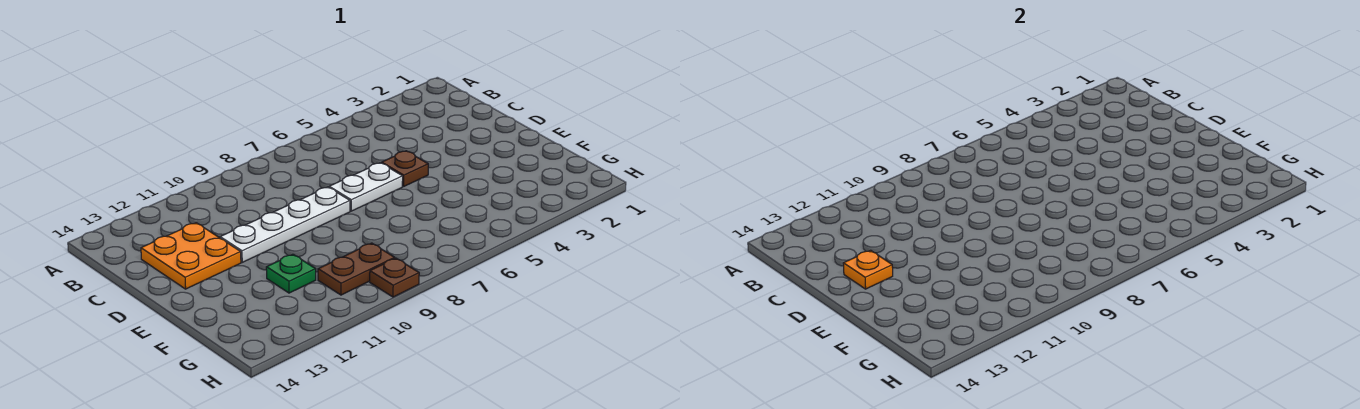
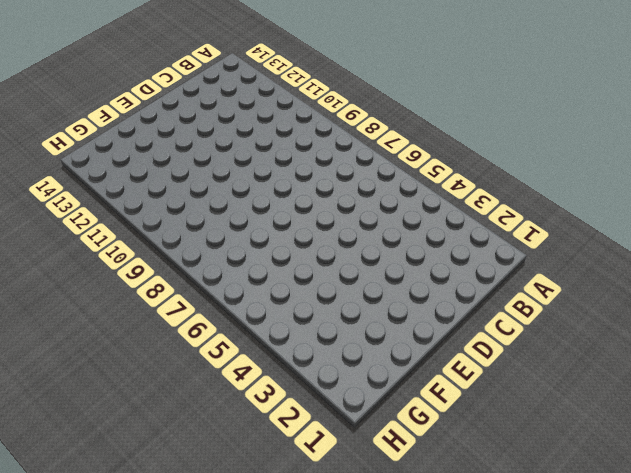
none -> orange plate C12:D13 level 1
none -> brown plate D5 level 1

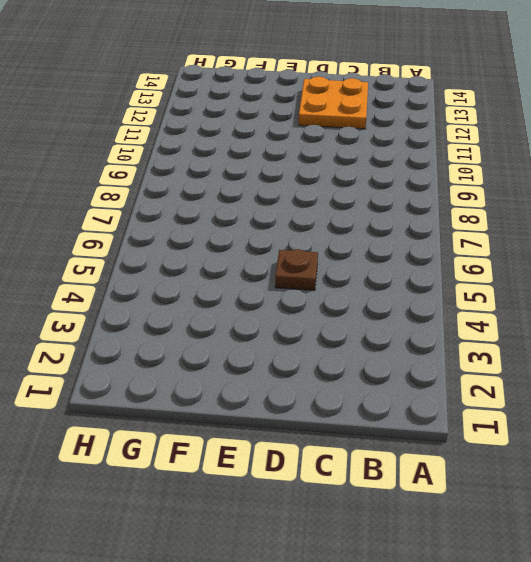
none -> white plate D6:D7 level 1
none -> white plate D8:D11 level 1

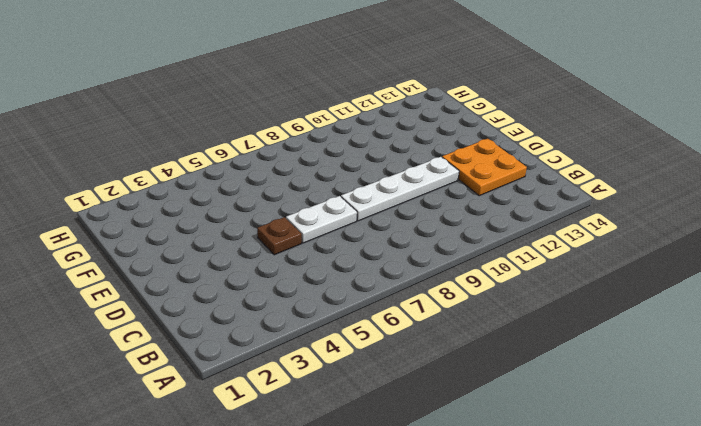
none -> green plate F11 level 1
none -> brown plate G9:G10 level 1

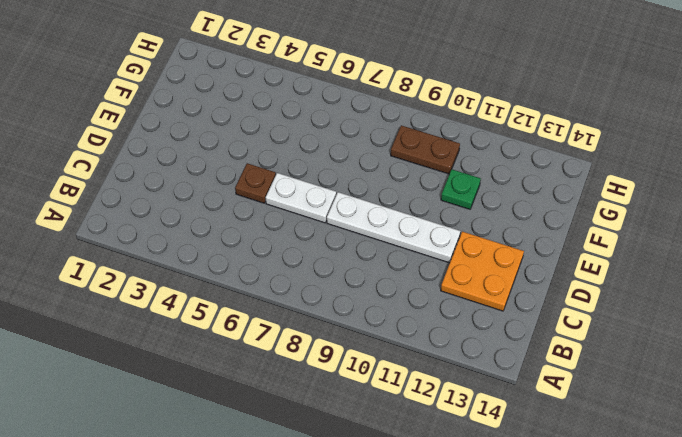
none -> brown plate H9 level 1
none -> orange plate D13 level 2

